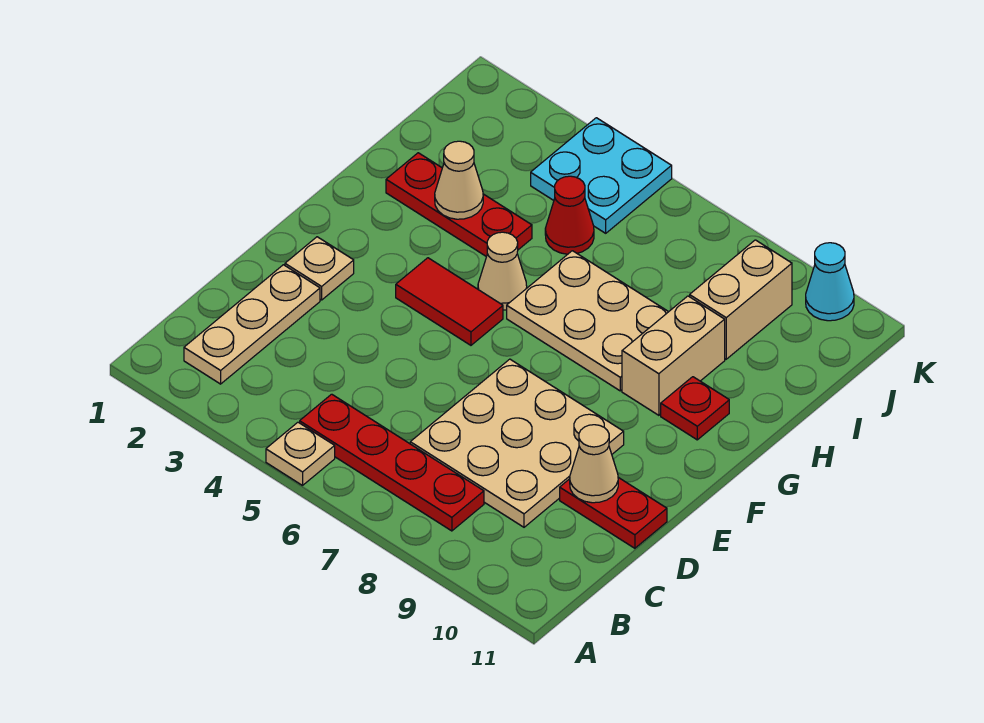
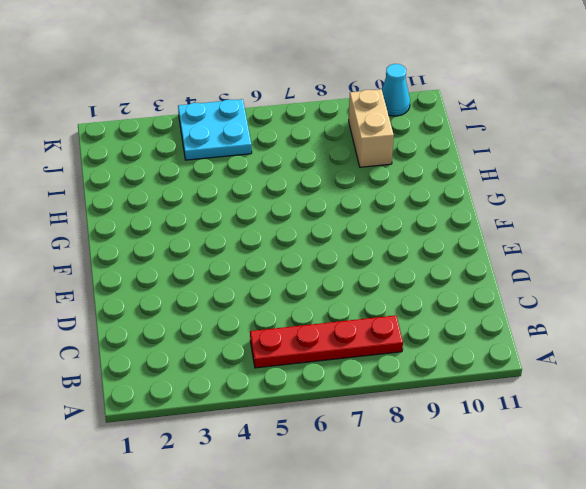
none -> tan plate A5 level 1
none -> tan plate B2:D2 level 1
none -> tan plate C7:E9 level 1

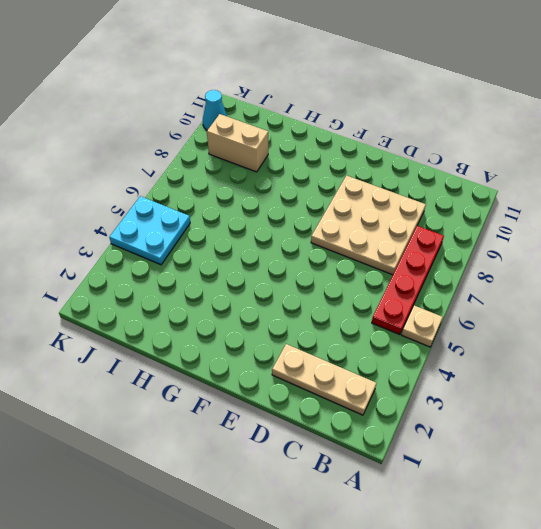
none -> red plate D10:D11 level 1
none -> tan plate E2 level 1
none -> red tile F4:F5 level 1

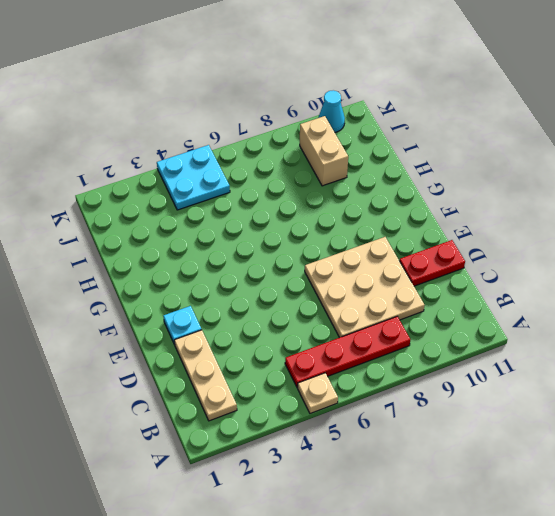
cyan plate E2 level 1 -> tan plate E2 level 1
none -> red tile F4:F5 level 1
none -> tan cone G5 level 1
none -> tan plate G6:H8 level 1

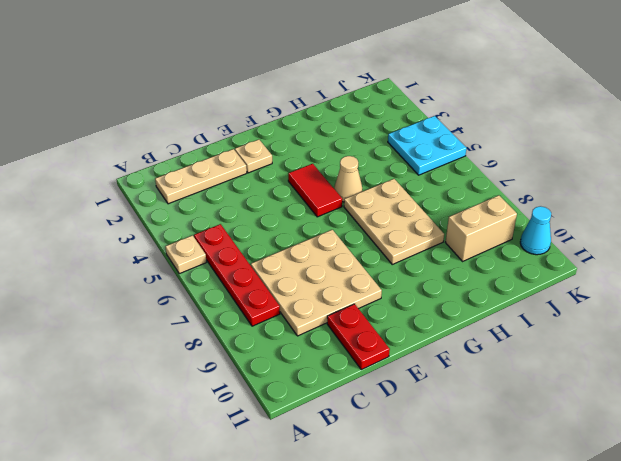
none -> tan brick G9:H9 level 1
none -> red plate G10 level 1
none -> red plate H2:H4 level 1

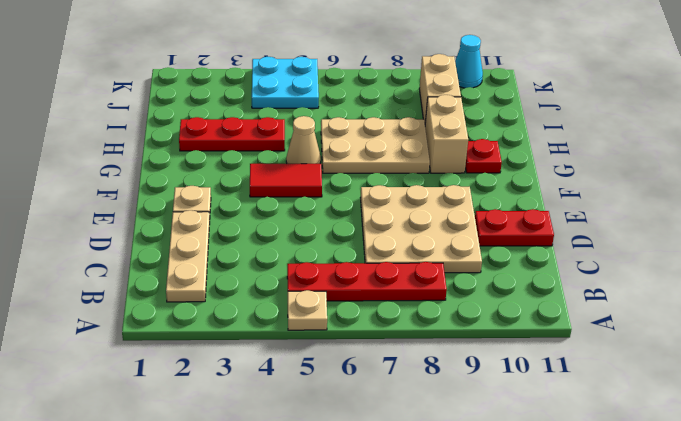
none -> red cone I5 level 1
none -> tan cone D10 level 2
none -> tan cone H3 level 2

